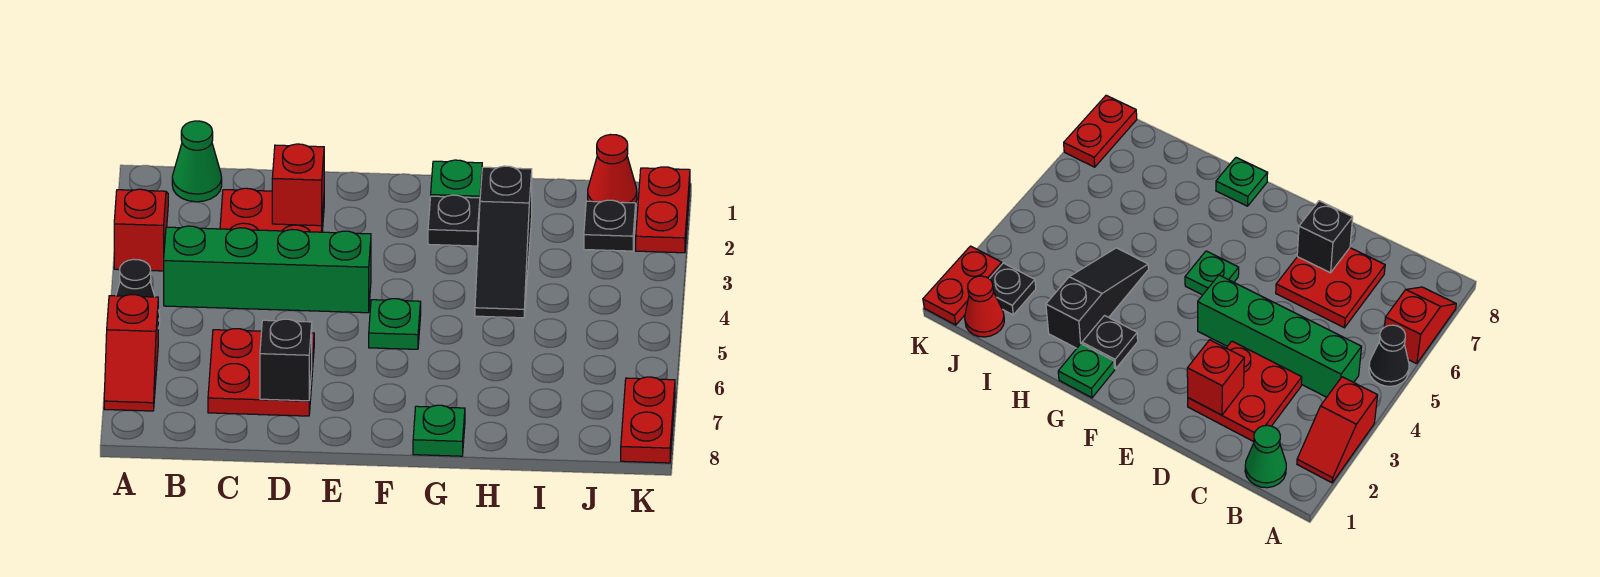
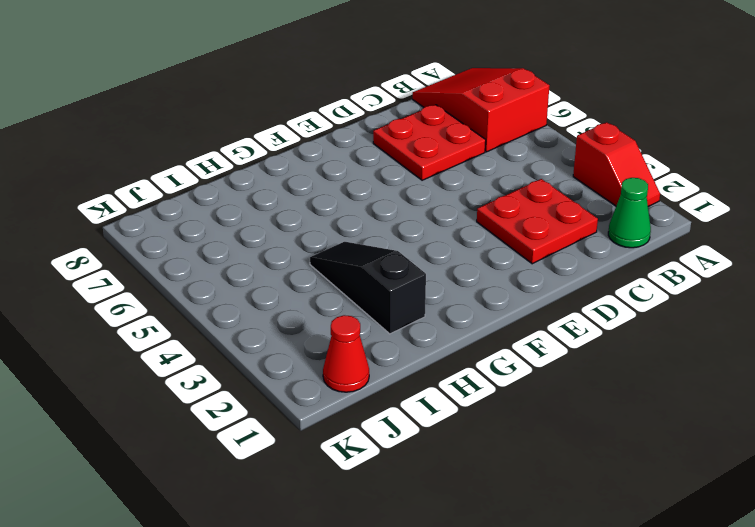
red slope A6:B8 level 1 top 6 -> red slope A6:A7 level 1 top 6
none -> black cone A5 level 1
none -> green brick B4:E4 level 1
none -> green plate F5 level 1

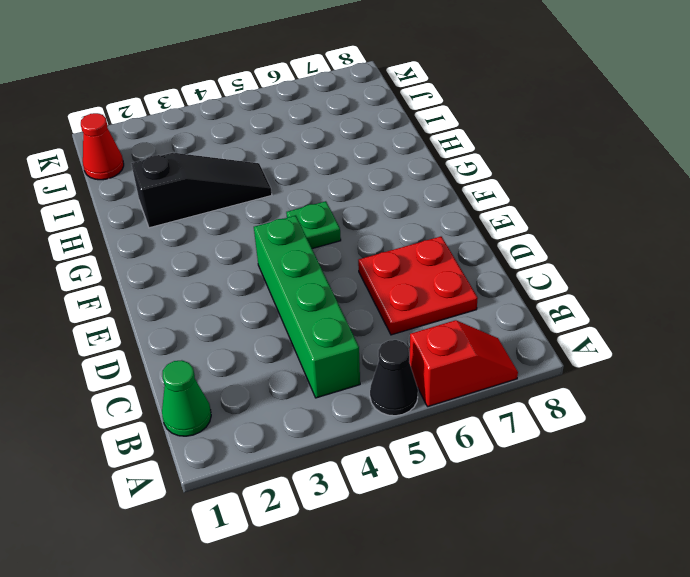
none -> red slope A2:A3 level 1 top 3
none -> red plate C2:D3 level 1
none -> green plate G1 level 1

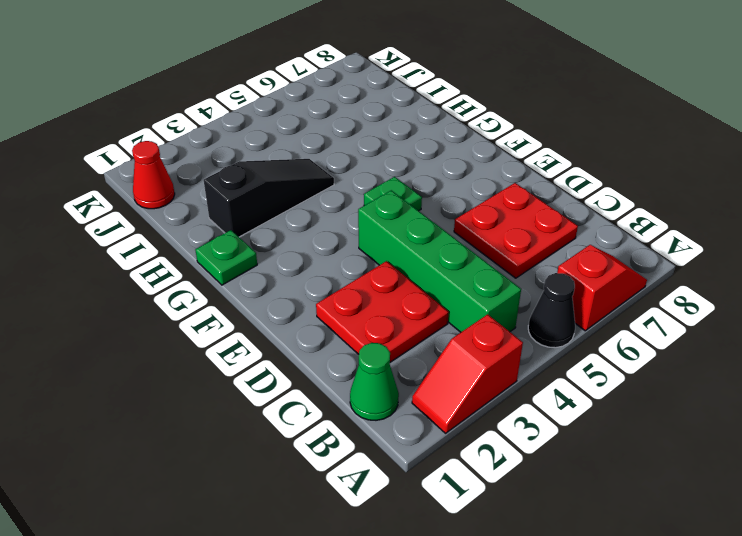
none -> black plate G2 level 1
none -> green plate G8 level 1
none -> black plate J2 level 1

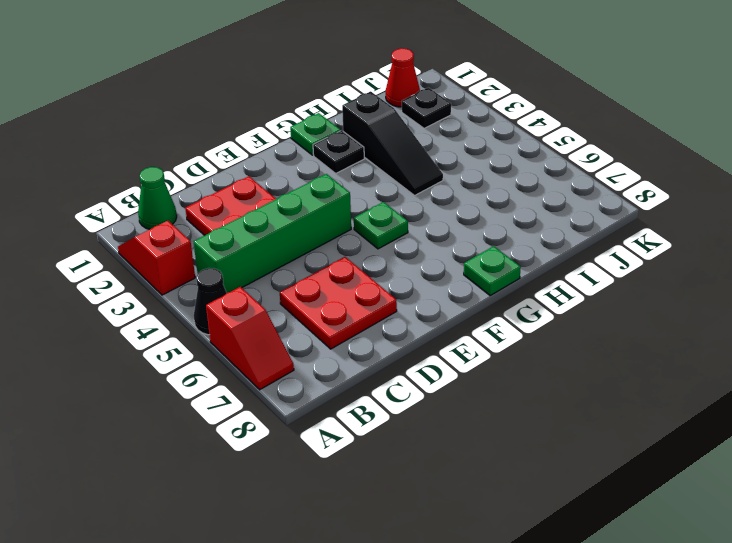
none -> red plate K1:K2 level 1
none -> red plate K7:K8 level 1
none -> red brick D2 level 2

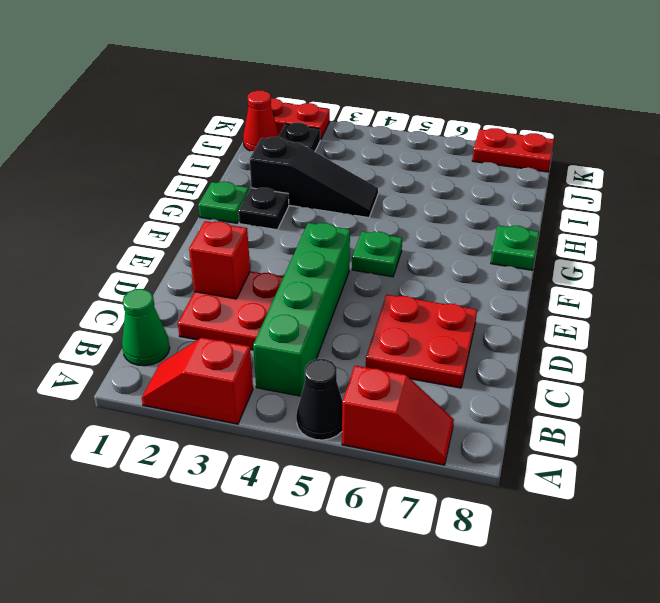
none -> black brick D7 level 2

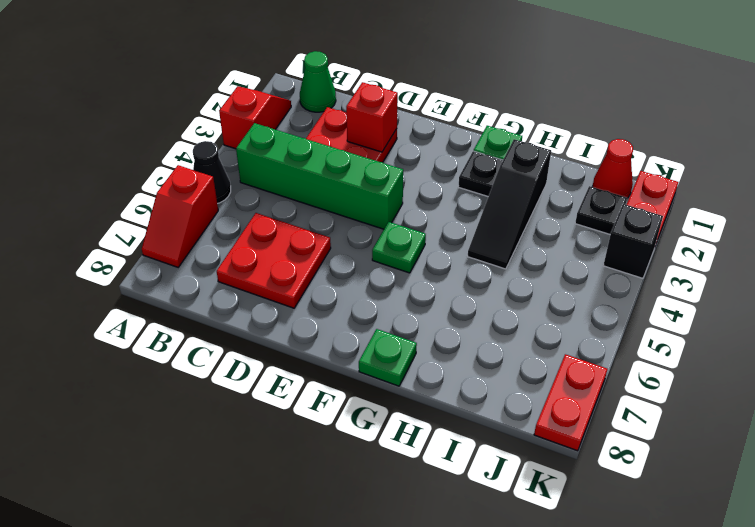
black brick K3 level 1 -> black brick D7 level 2

